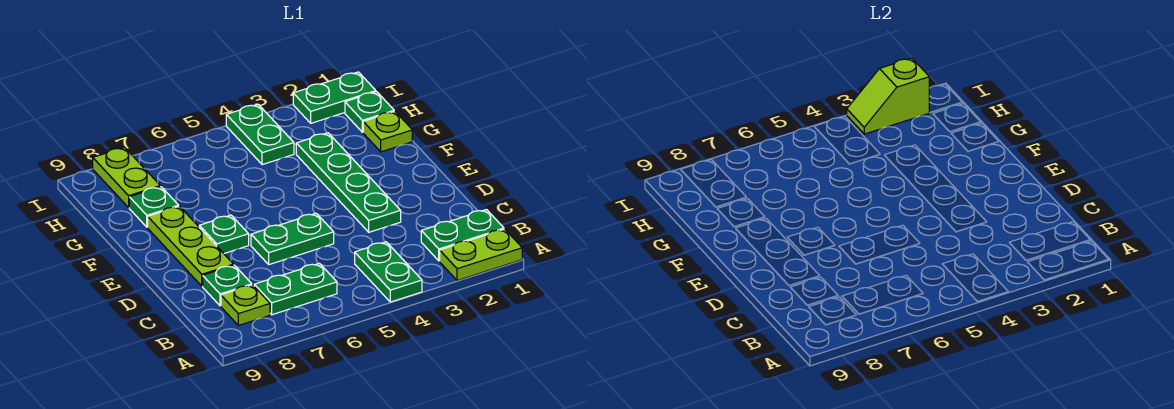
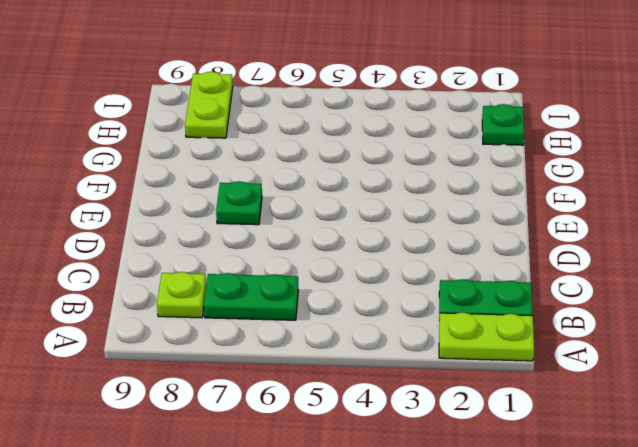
none -> green plate A4:B4 level 1
none -> green plate C8 level 1
none -> green plate D3:G3 level 1

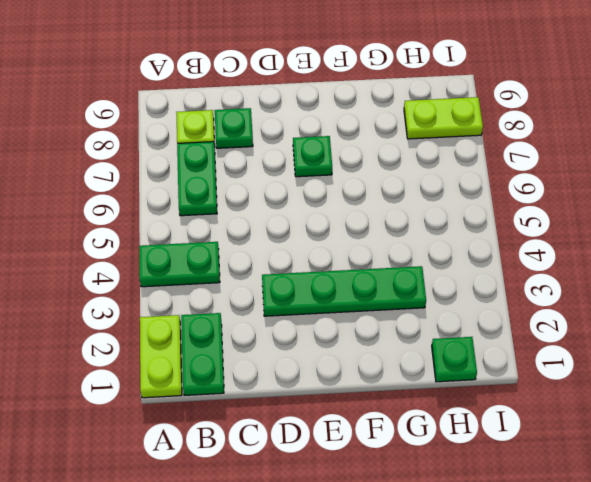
none -> green plate D5:D6 level 1
none -> lime plate D8:F8 level 1
none -> lime plate G1 level 1

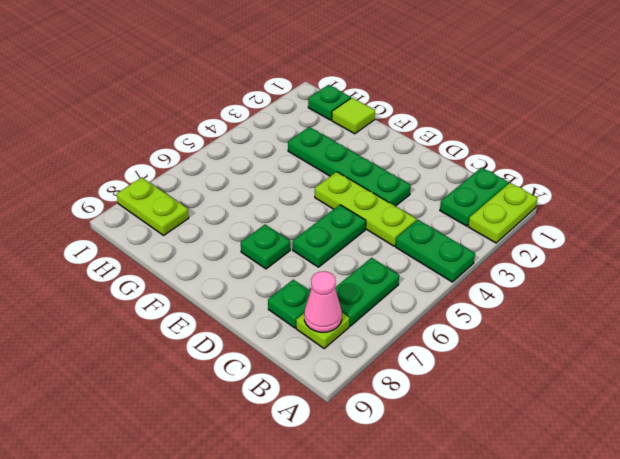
pink cone B8 level 2 -> none
lime plate C4:E4 level 1 -> lime plate D8:F8 level 1
lime tile G1 level 1 -> lime plate G1 level 1
none -> green plate G8 level 1
none -> green plate H4:I4 level 1
none -> green plate I1:I2 level 1

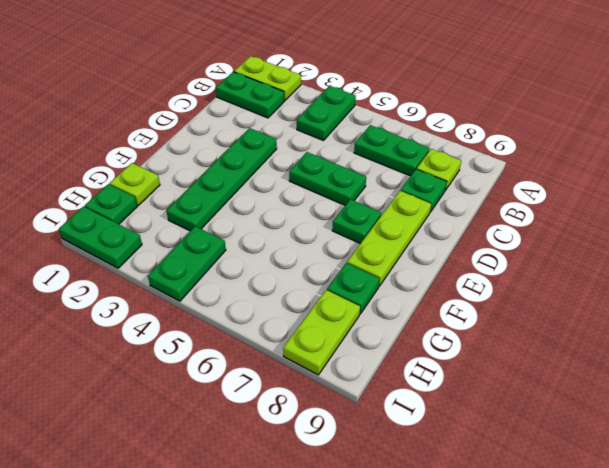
none -> lime slope I2:I3 level 2 top 2

